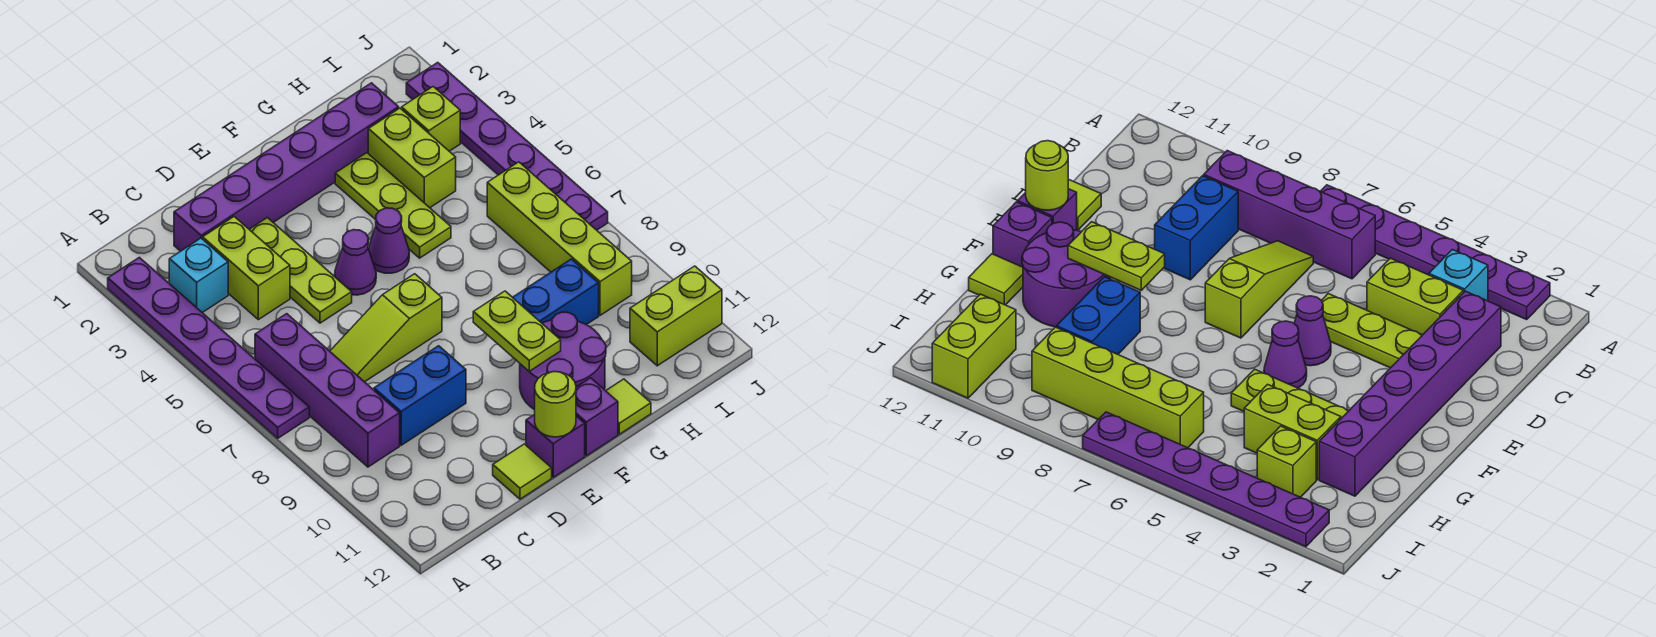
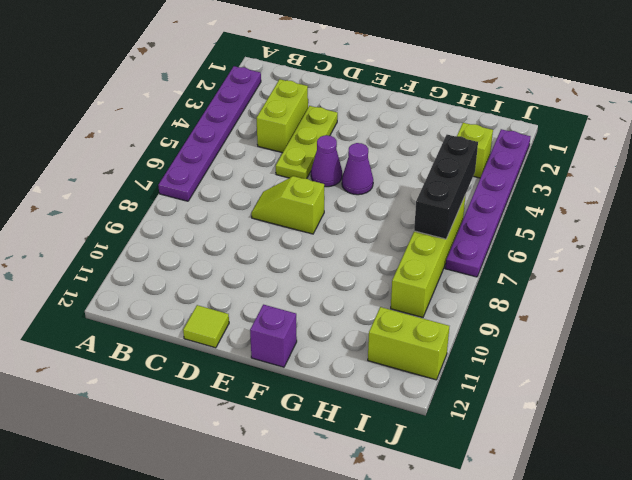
lime slope D7:E7 level 1 top E -> lime slope C7:E7 level 1 top E
black brick I5:I7 level 2 -> none
none -> cyan brick B3 level 1
none -> purple brick B6:B9 level 1
none -> purple brick C2:H2 level 1

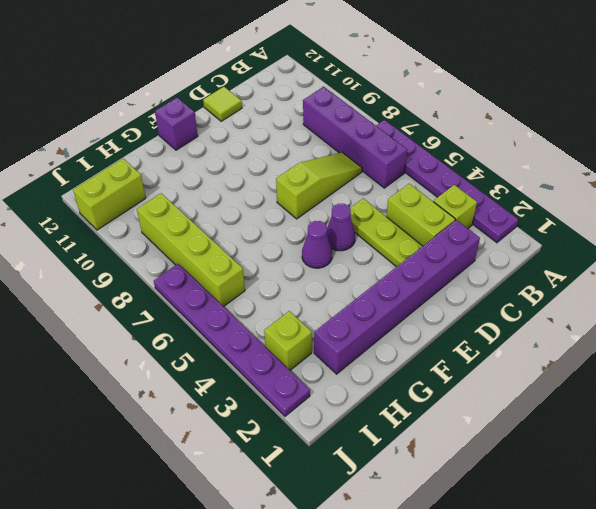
lime brick B3 level 1 -> cyan brick B3 level 1
none -> blue brick C9:D9 level 1
none -> purple brick E12 level 1
none -> purple round brick F10:G11 level 1

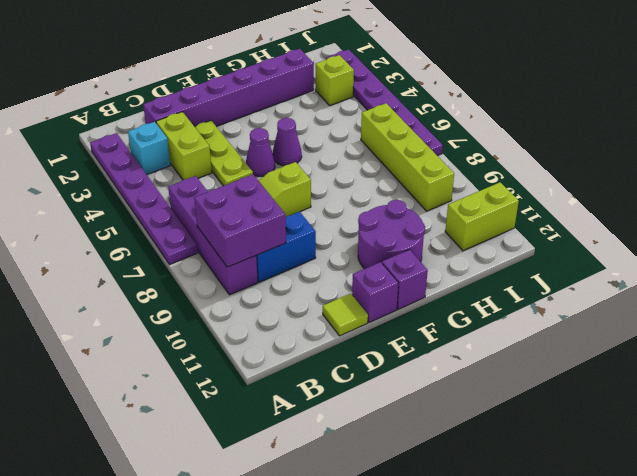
purple brick B8:C9 level 2 -> none
none -> lime plate G3:G5 level 1
none -> blue brick G9:H9 level 1
none -> lime tile G12 level 1

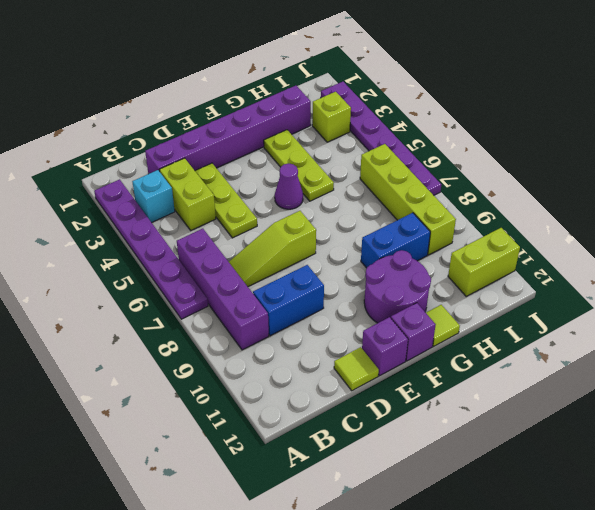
none -> purple cone E5 level 1
none -> lime brick H3:H4 level 1
none -> lime round brick E12 level 2

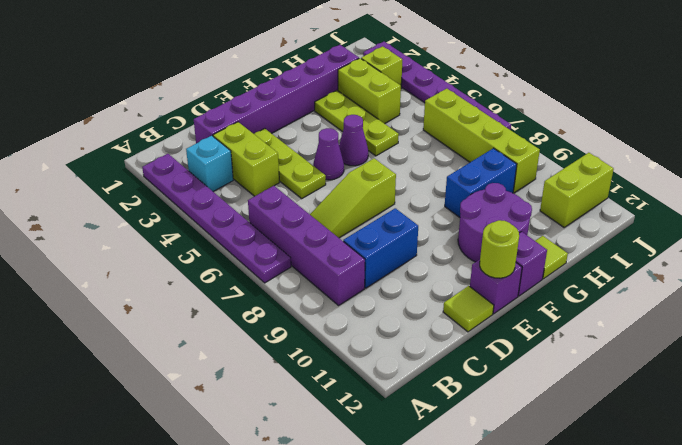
none -> lime plate F9:F10 level 2

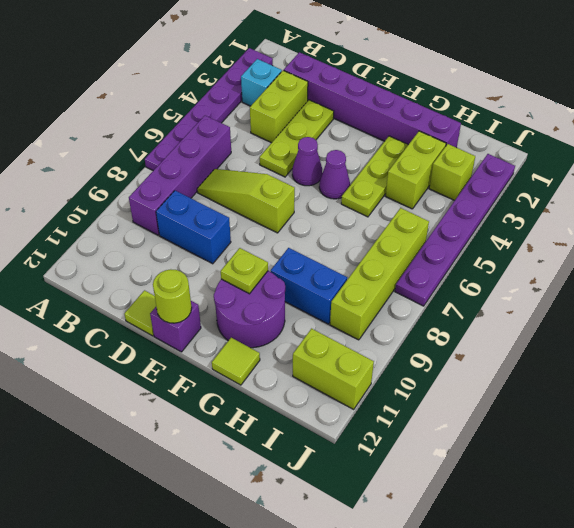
lime plate F10 level 2 -> lime plate F9:F10 level 2
none -> purple brick F12 level 1

